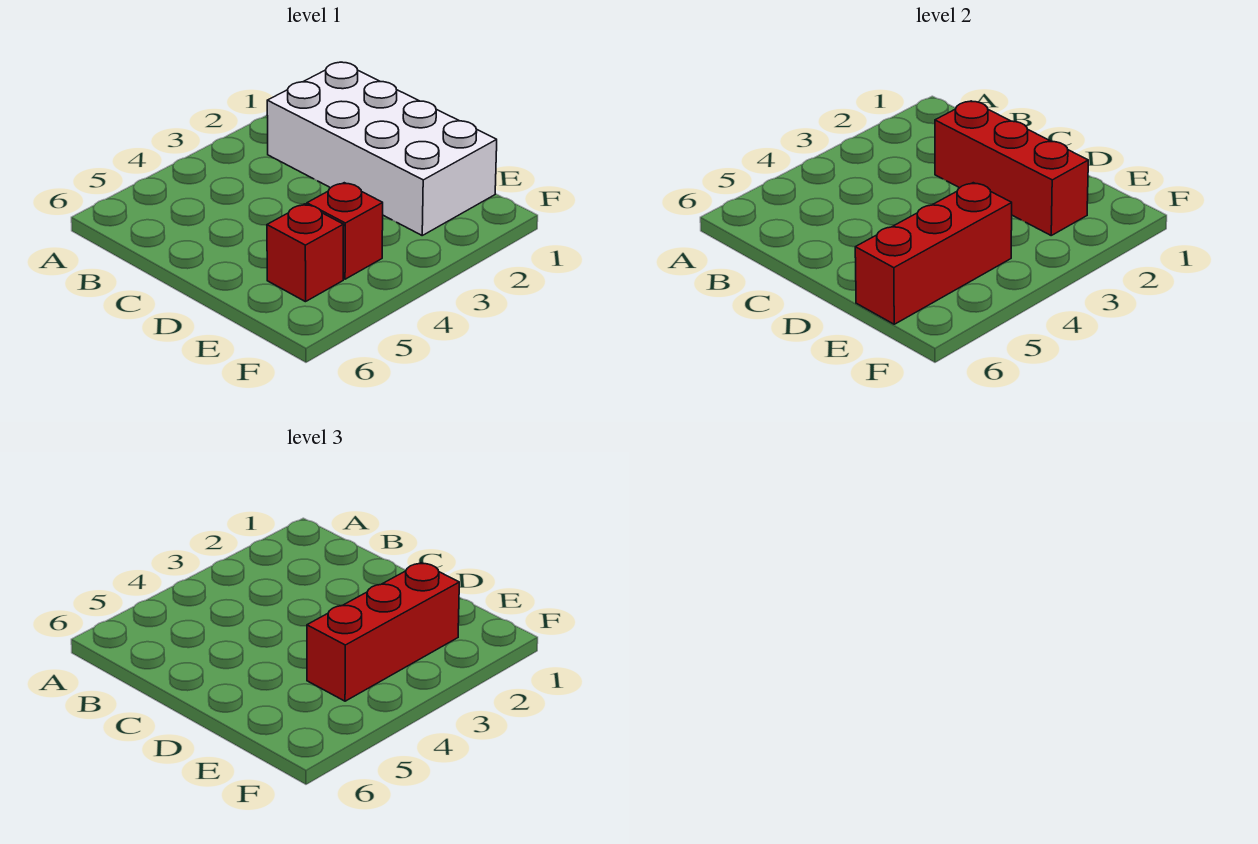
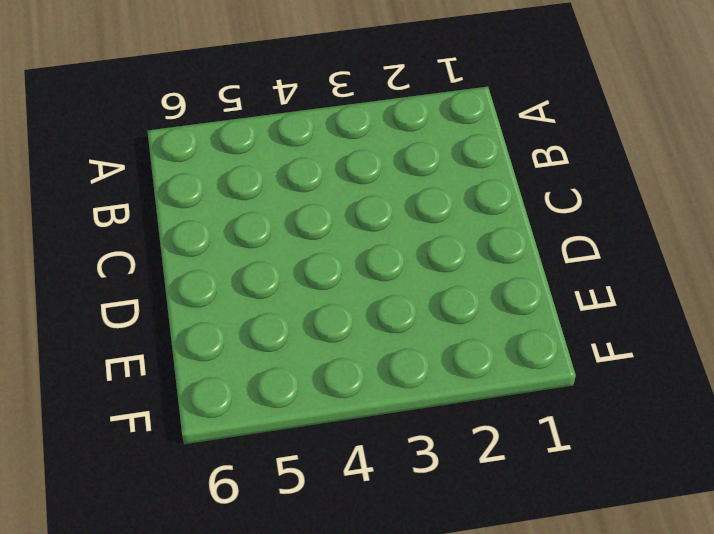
none -> white brick B1:E2 level 1
none -> red brick E4 level 1

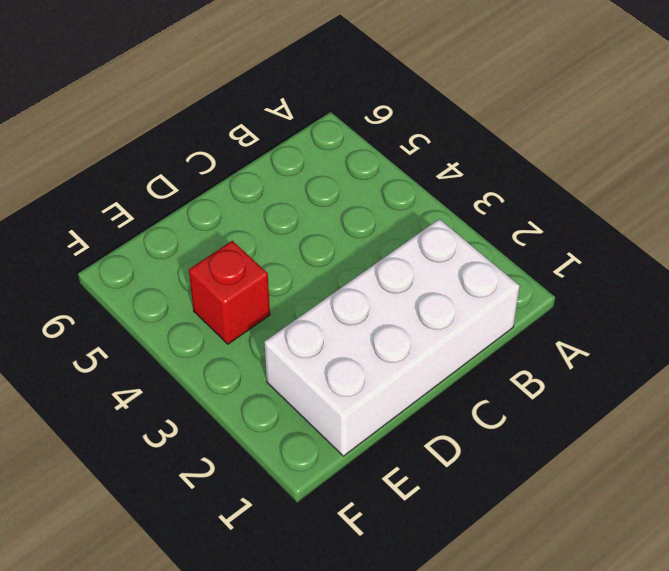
none -> red brick E5 level 1
none -> red brick C2:E2 level 2

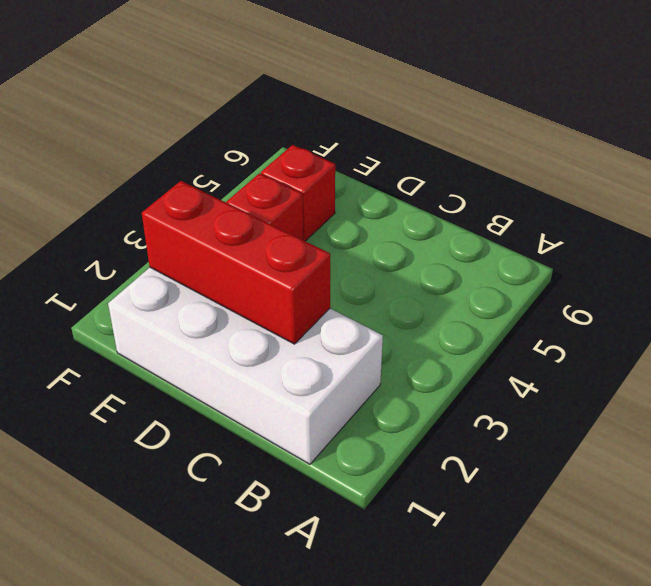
none -> red brick E4:E6 level 2
none -> red brick E2:E4 level 3

